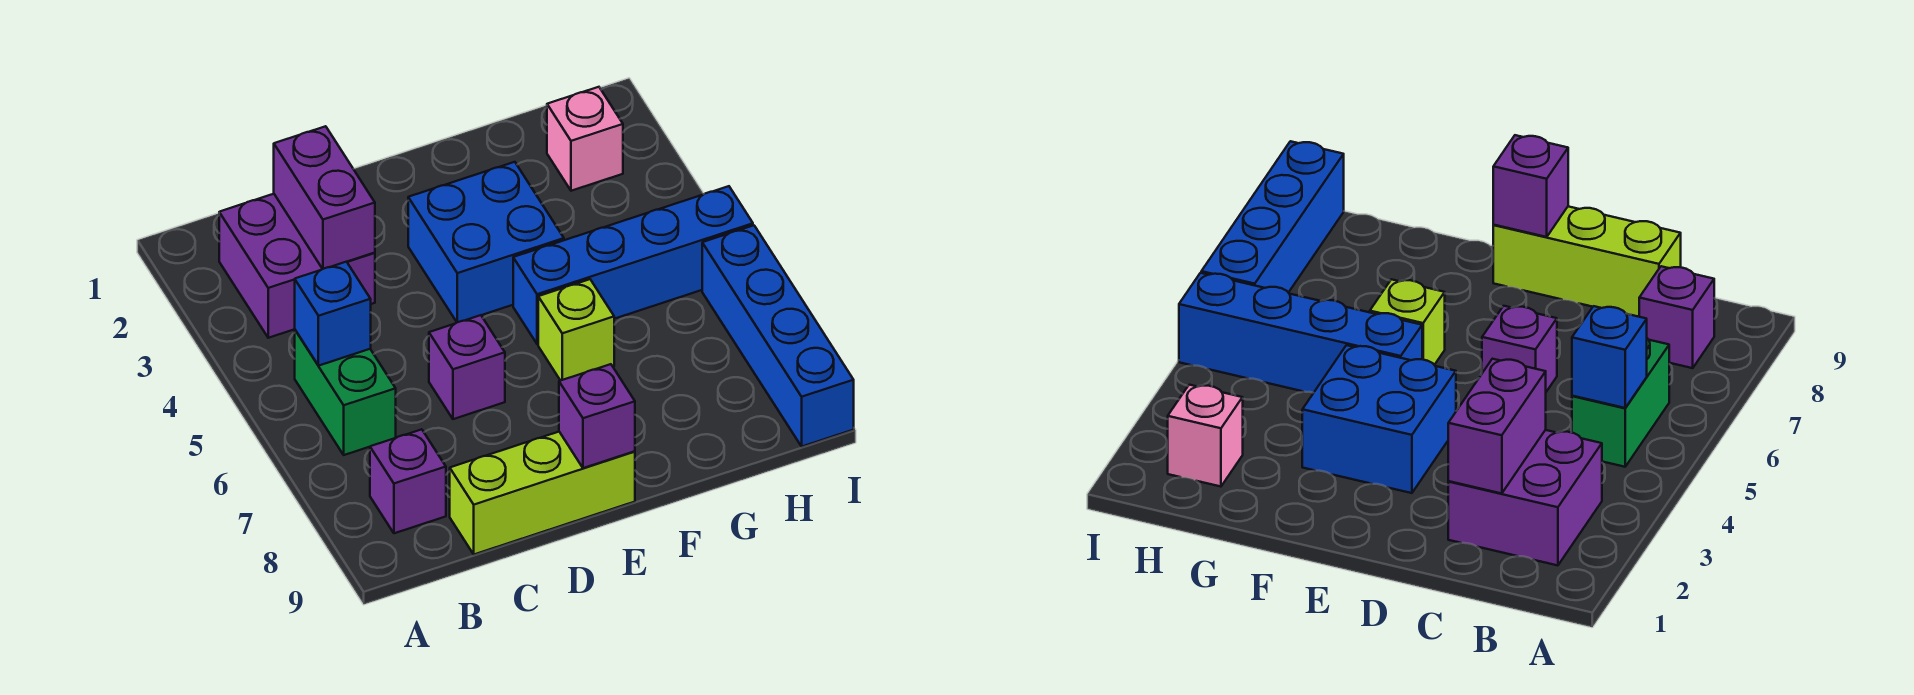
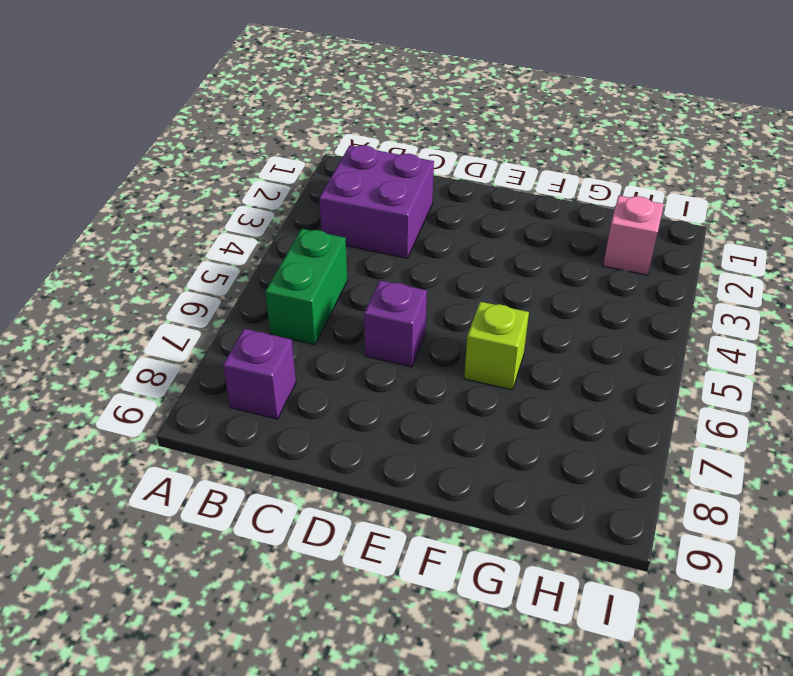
none -> lime brick C9:E9 level 1
none -> blue brick E3:F4 level 1
none -> blue brick F5:I5 level 1

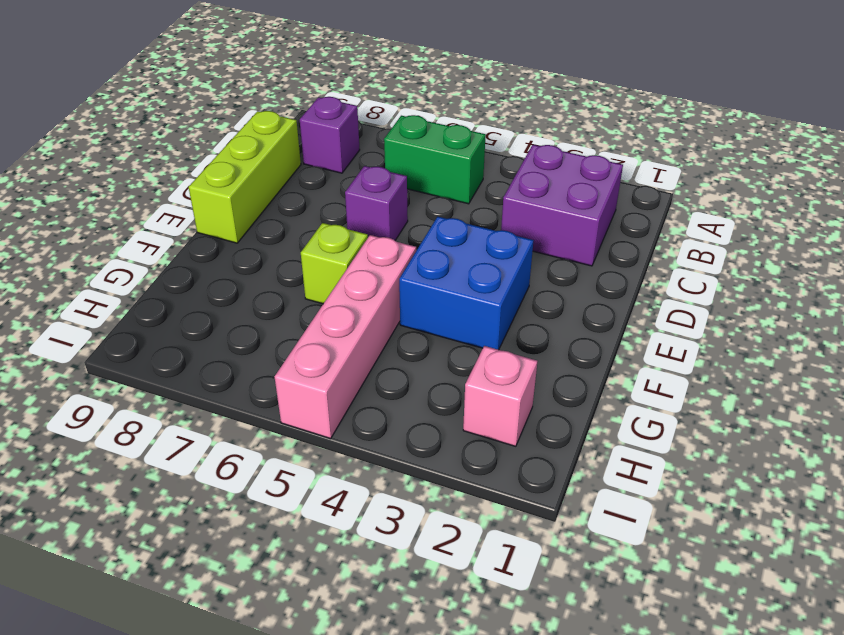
pink brick F5:I5 level 1 -> blue brick F5:I5 level 1
none -> blue brick I6:I9 level 1
none -> blue brick B5 level 2
none -> purple brick C2:C3 level 2

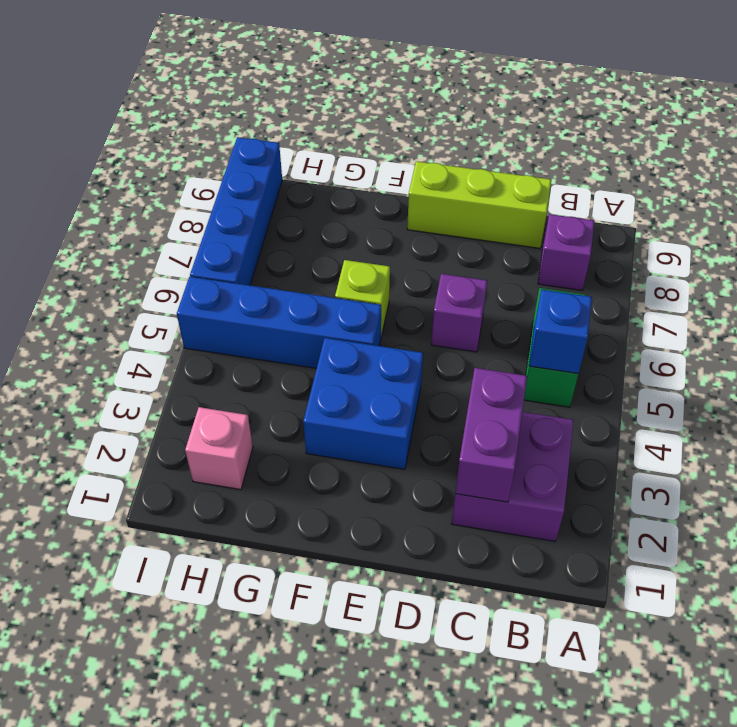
none -> purple brick E9 level 2

